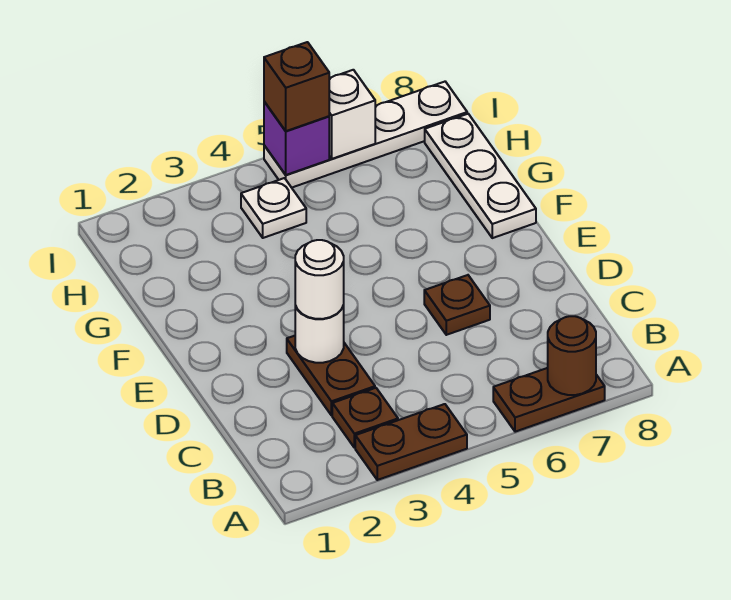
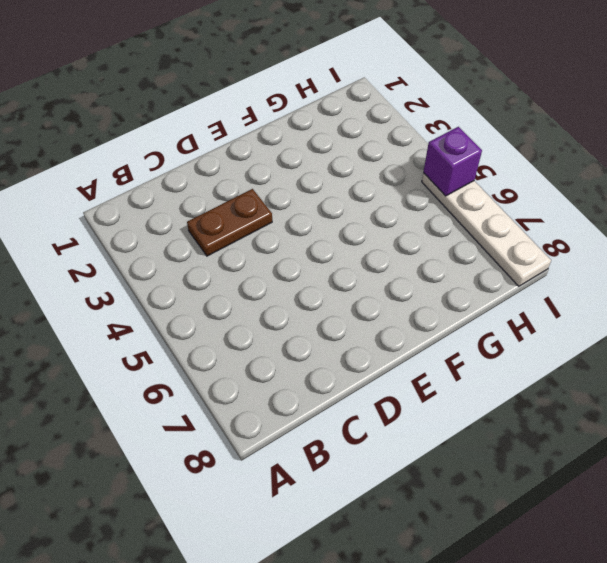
none -> brown plate A3:A4 level 1
none -> brown plate A6:A7 level 1
none -> brown plate B3 level 1

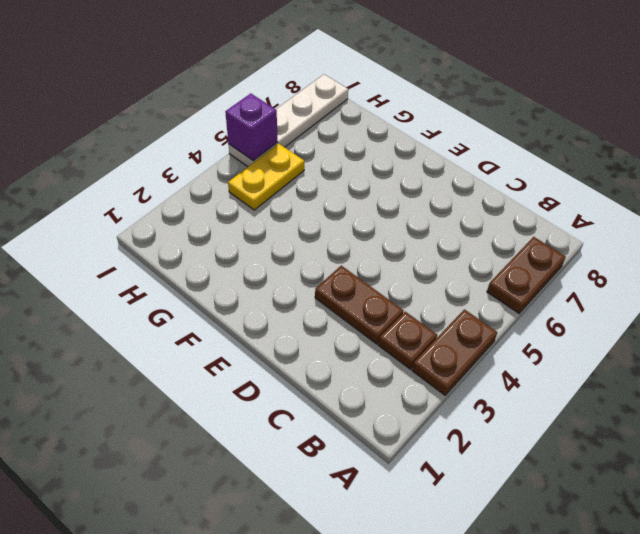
yellow plate H4:H5 level 1 -> white plate H4 level 1
none -> brown plate D6 level 1
none -> white plate F8:H8 level 1
none -> brown round brick A7 level 2

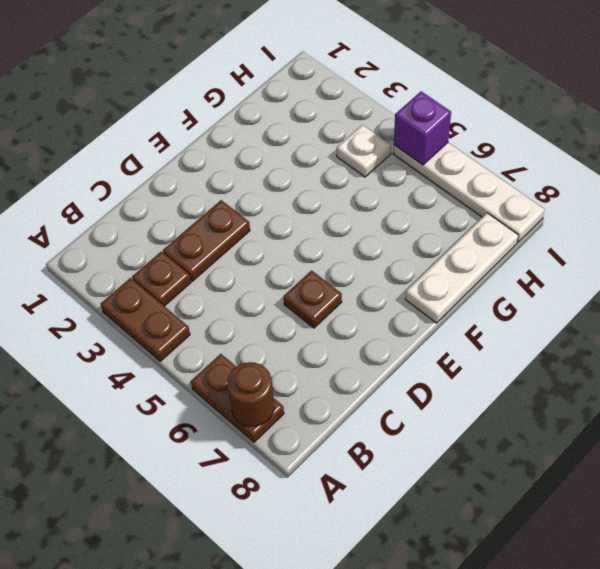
none -> white round brick D3 level 2
none -> white brick I6 level 2
none -> white round brick D3 level 3

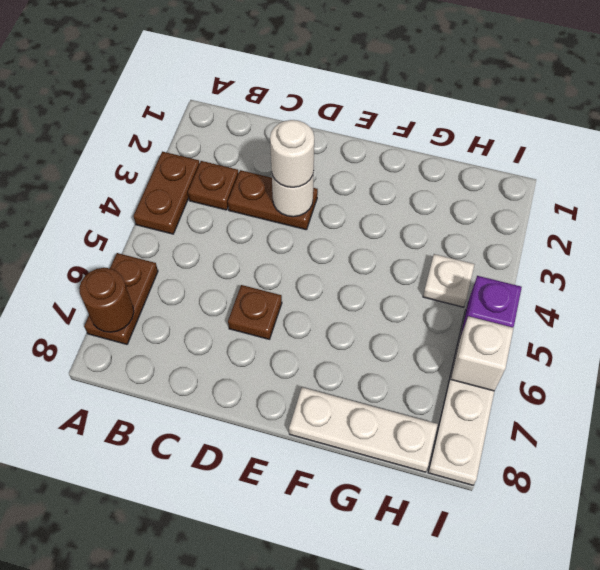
none -> brown brick I5 level 3

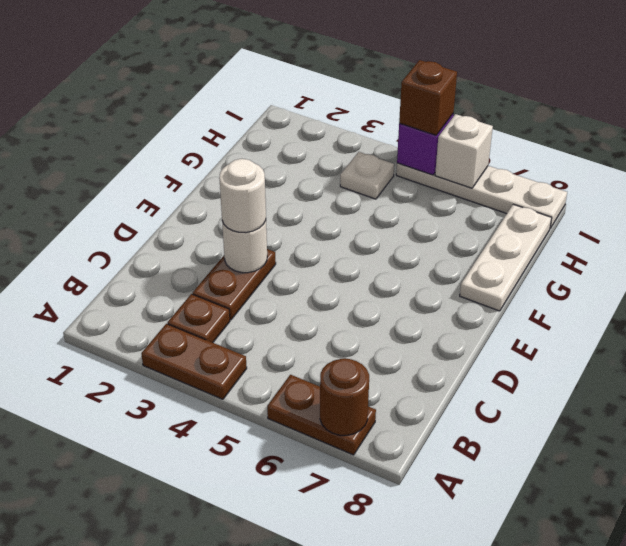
none -> brown plate D6 level 1

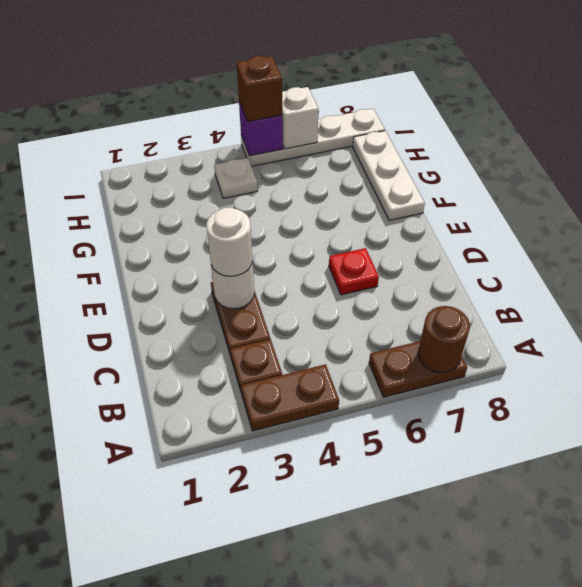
red plate D6 level 1 -> brown plate D6 level 1

